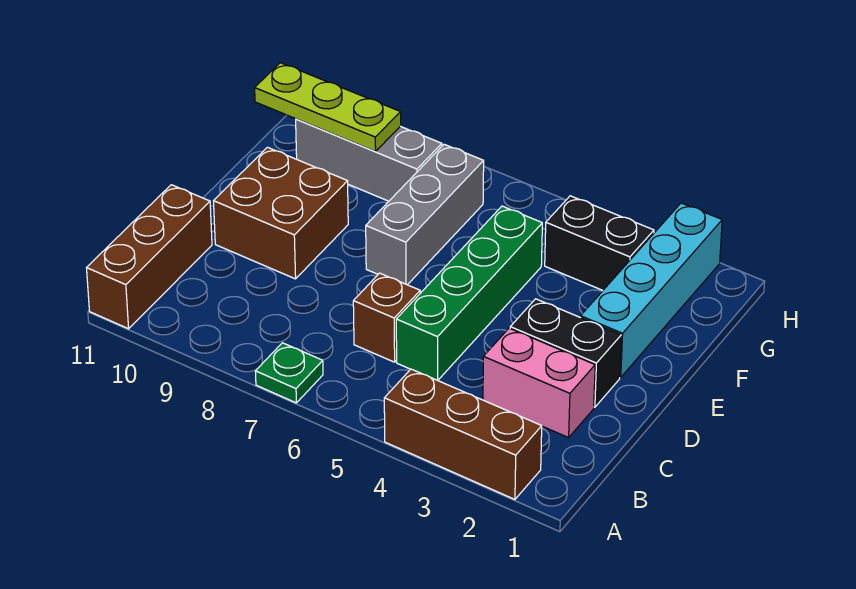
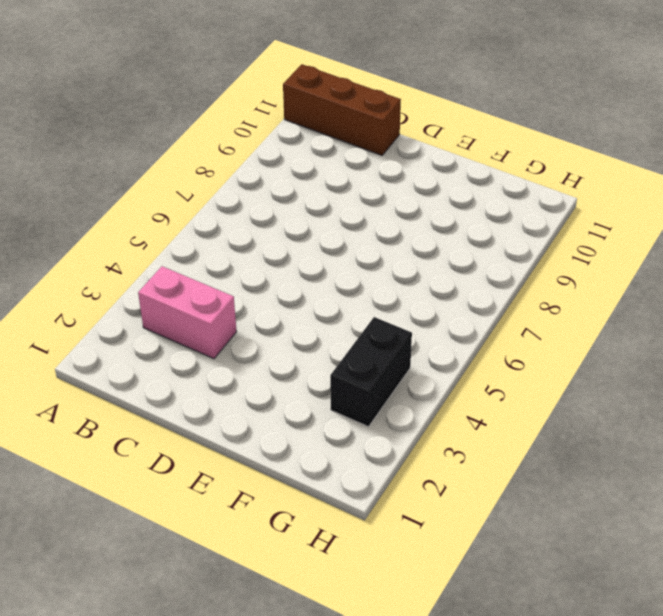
pink brick B3:C3 level 1 -> pink brick C2:C3 level 1
none -> brown brick A2:A4 level 1
none -> green plate A7 level 1
none -> green brick C5:F5 level 1

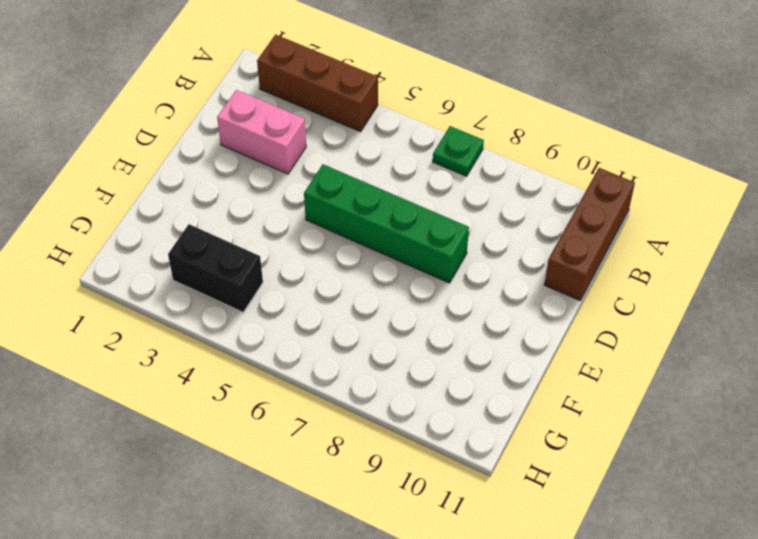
green brick D5:D8 level 1 -> green brick C5:F5 level 1
none -> brown brick C6 level 1
none -> black brick D2:D3 level 1
none -> brown brick D9:E10 level 1

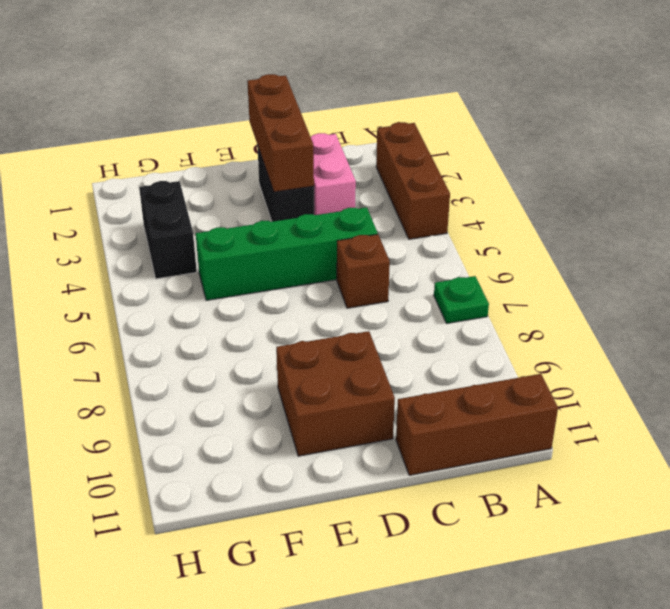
brown brick D1:D3 level 2 -> none
none -> cyan brick E2:H2 level 1
none -> grey brick E7:G7 level 1
none -> grey brick G8:G10 level 1

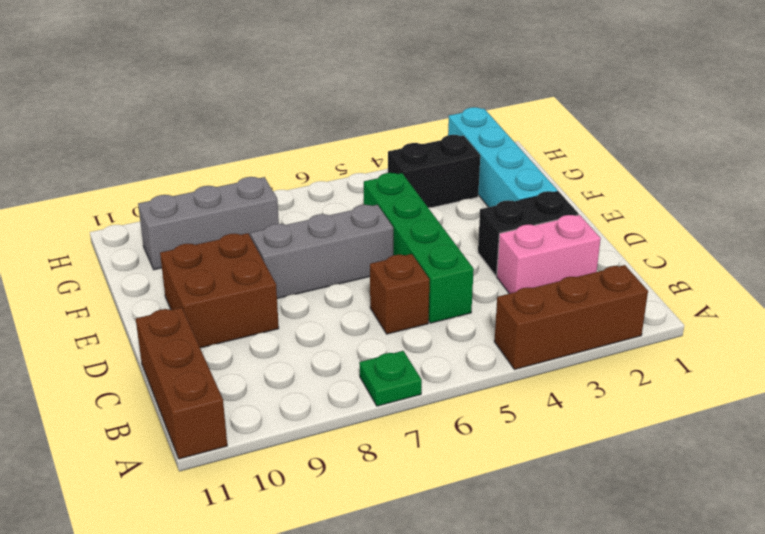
grey brick E6:E8 level 1 -> grey brick E7:G7 level 1
none -> lime plate G9:G11 level 2

